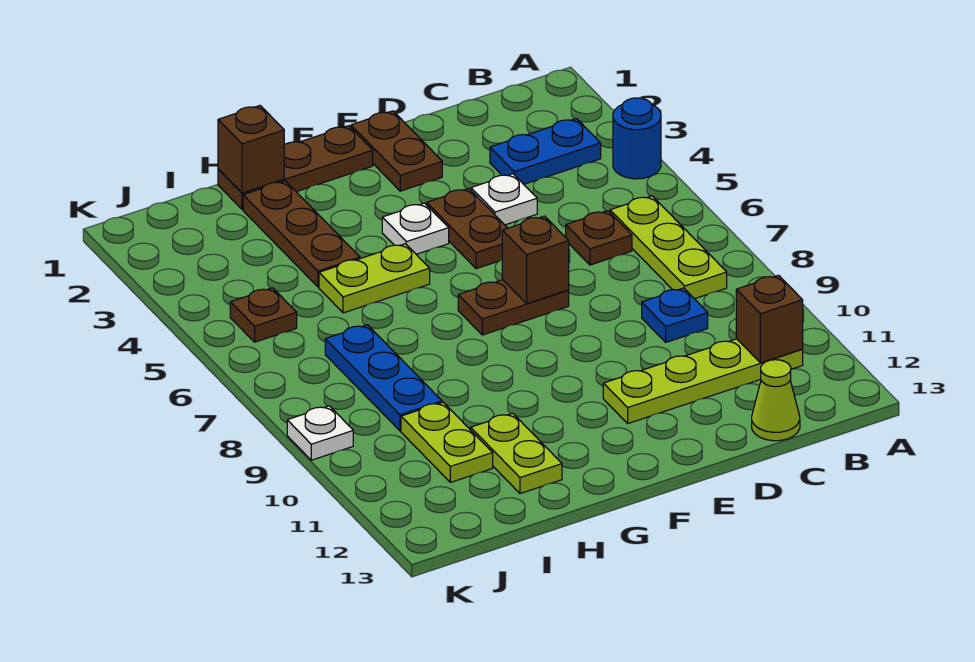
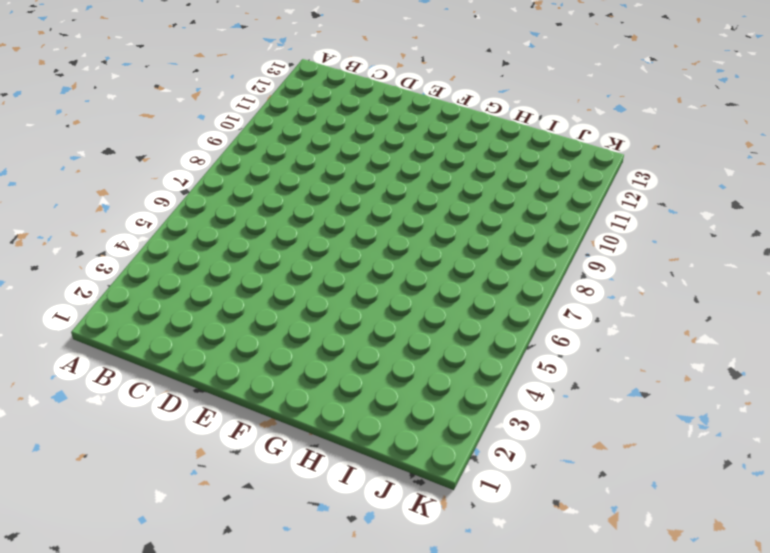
none -> blue round brick A4 level 1
none -> blue plate B3:C3 level 1
none -> lime plate B6:B8 level 1

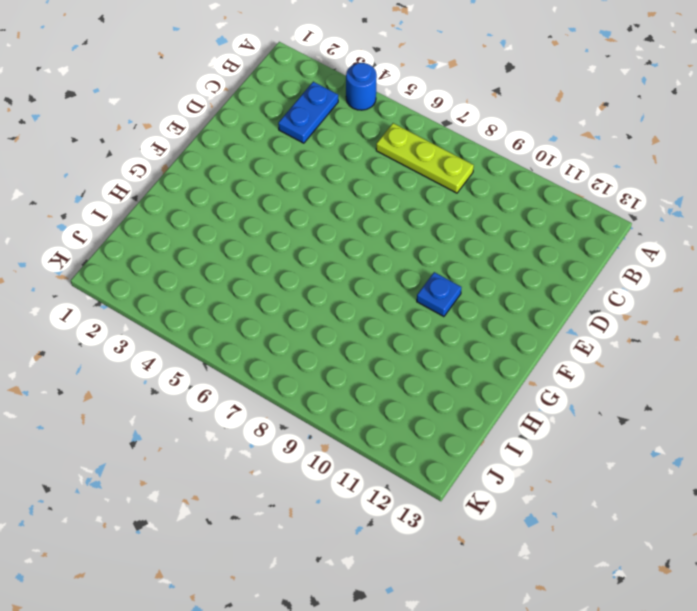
blue plate F10 level 1 -> blue plate C9 level 1
none -> lime plate B11:E11 level 1
none -> brown plate C6 level 1
none -> lime cone C13 level 1

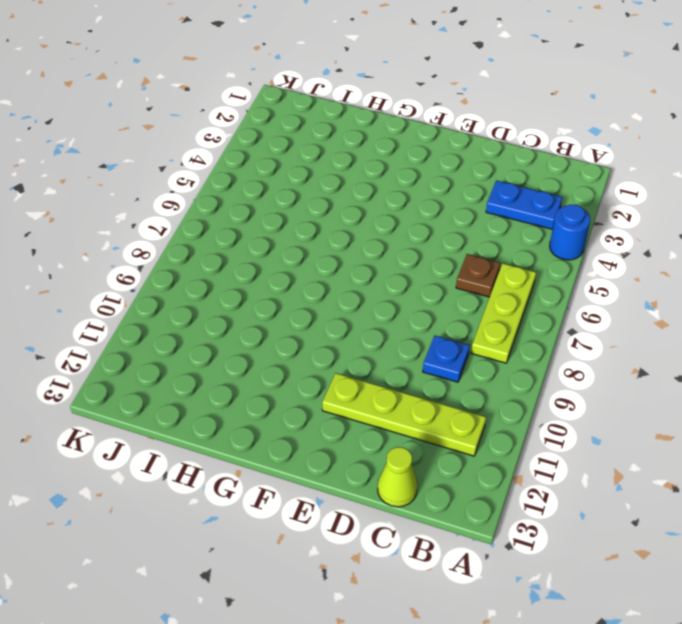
none -> white plate D4 level 1
none -> brown plate E1:E2 level 1
none -> brown plate E4:E5 level 1

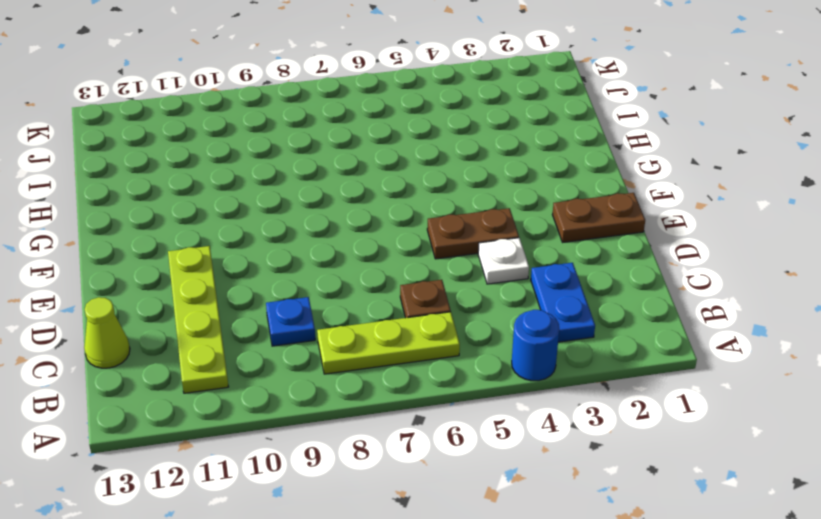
none -> brown plate E7:F7 level 1
none -> brown plate F1:H1 level 1
none -> white plate F4 level 1

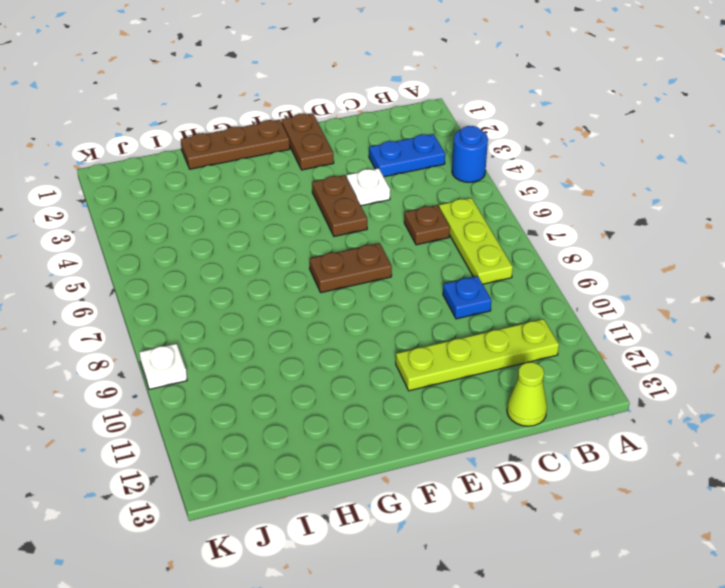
none -> white plate F4 level 1
none -> lime plate G5:H5 level 1
none -> brown plate H2:H4 level 1

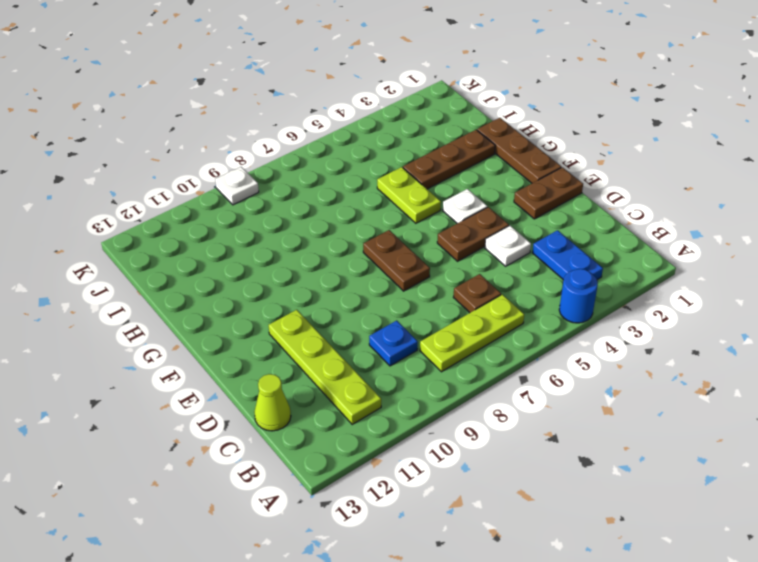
none -> lime plate H11:H12 level 1
none -> blue plate I7:I9 level 1
none -> lime plate I10:I11 level 1

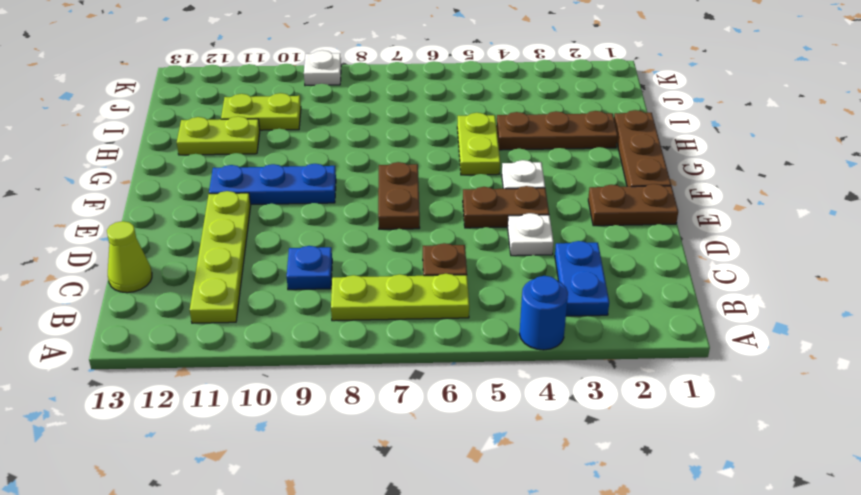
blue plate F9:F11 level 1 -> blue plate I7:I9 level 1
none -> brown plate J5 level 1
none -> brown brick B11 level 2
none -> brown brick E7 level 2

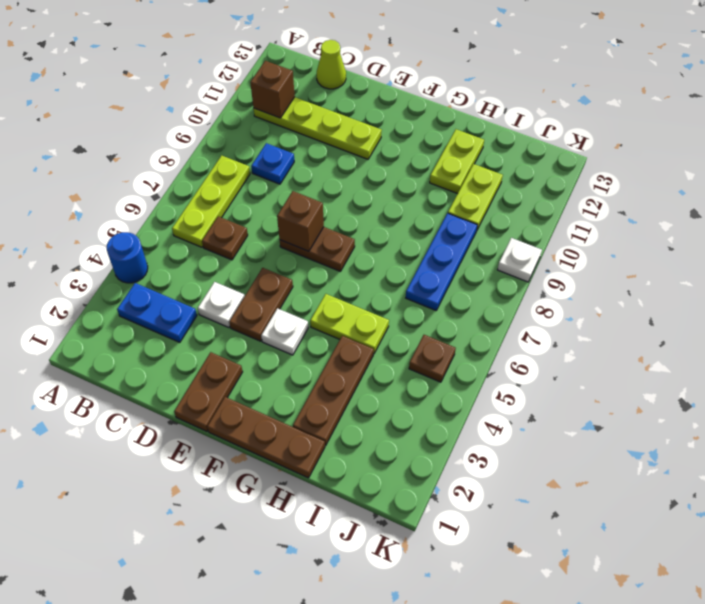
none -> brown brick H1 level 2

